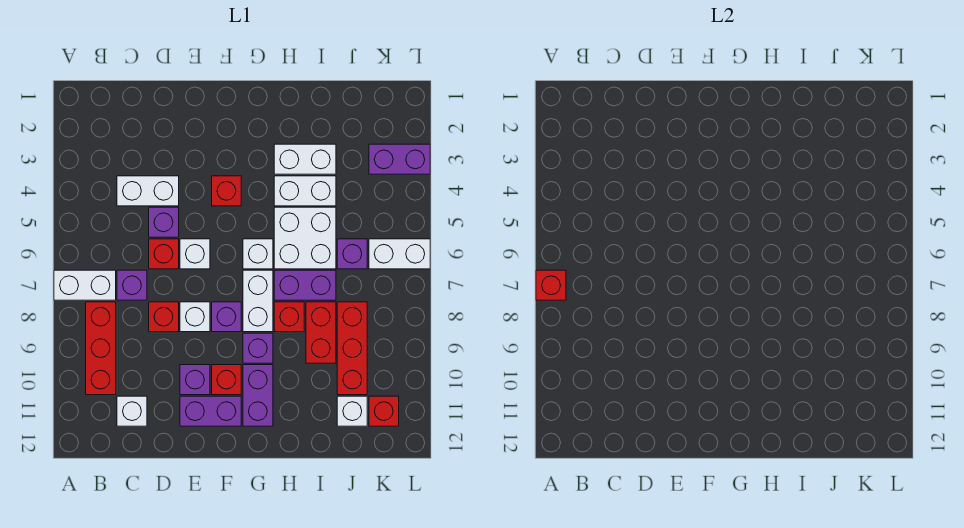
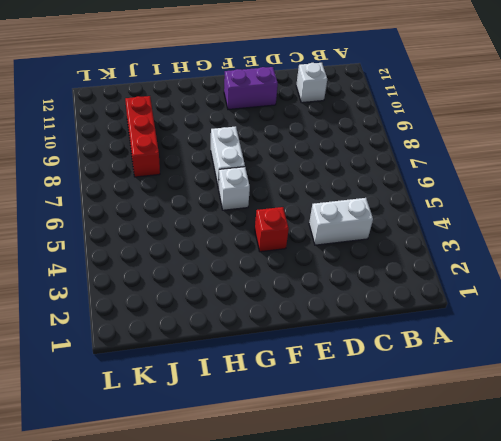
none -> white brick A7:B7 level 1
none -> red brick B8:B10 level 1
none -> purple brick C7 level 1
none -> purple brick D5 level 1

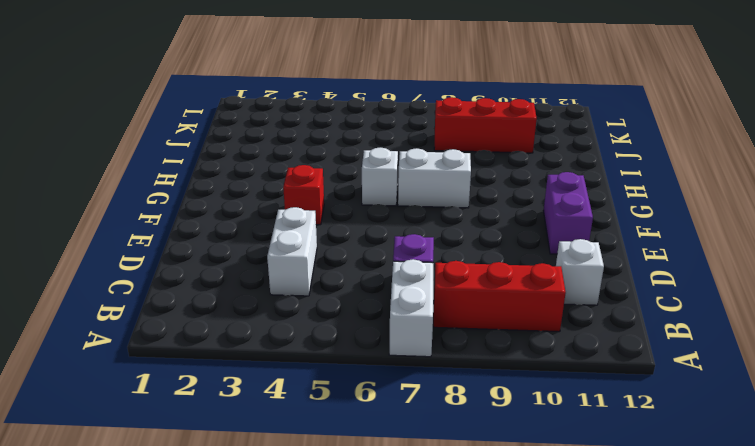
none -> purple brick D5 level 1
none -> red brick D6 level 1
none -> red brick D8 level 1
none -> white brick E6 level 1

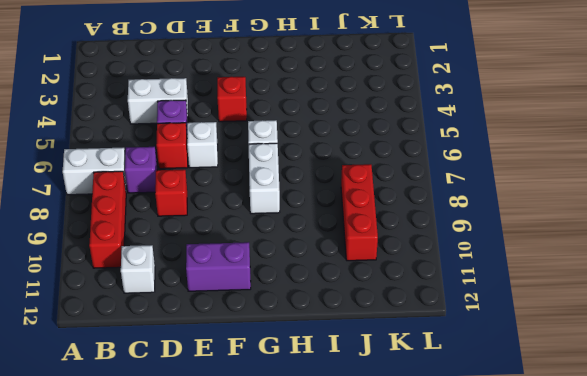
none -> white brick E8 level 1
none -> purple brick E10 level 1
none -> purple brick F8 level 1
none -> red brick F10 level 1

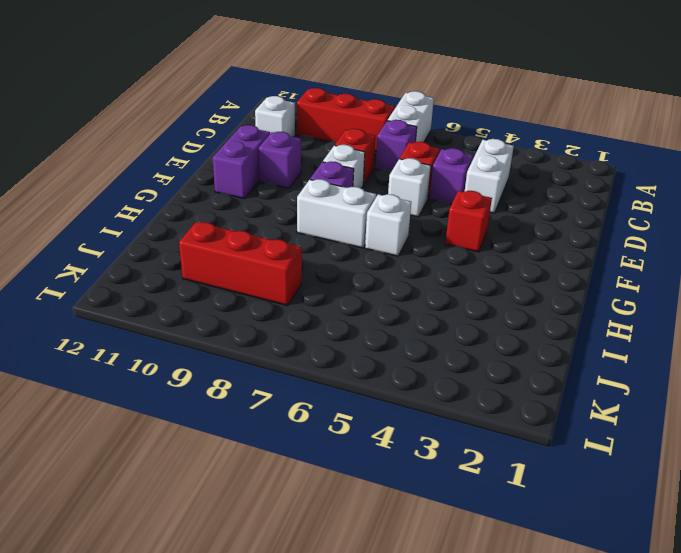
none -> red brick F10 level 1
none -> purple brick G9 level 1
none -> purple brick G10:G11 level 1
none -> white brick H3:I3 level 1

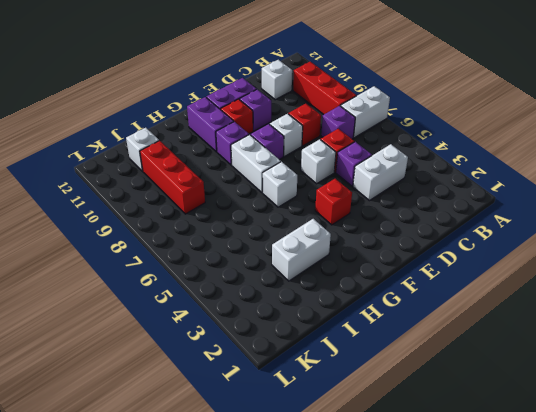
none -> white brick H4:I4 level 1
none -> white brick H5:I6 level 1
none -> purple brick H7:I7 level 1
none -> red brick H8 level 1

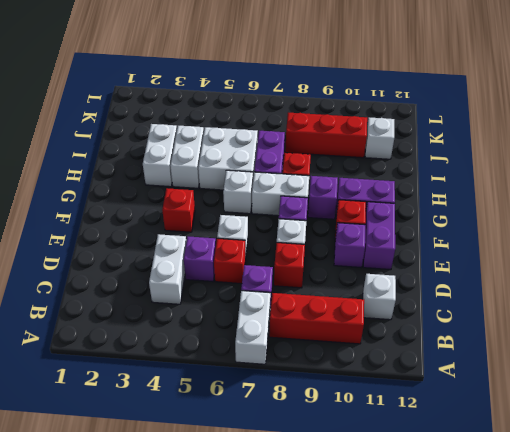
none -> red brick I8:I9 level 1
none -> purple brick J6 level 1
none -> purple brick K3:L3 level 1
none -> white brick K6:L6 level 1

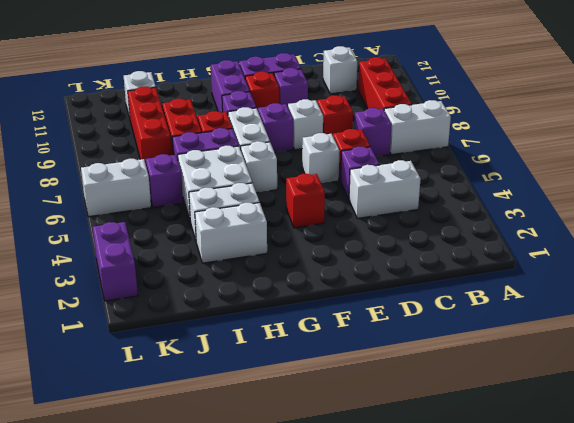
purple brick L2:L3 level 1 -> purple brick K3:L3 level 1
none -> red brick K11 level 1
none -> red brick A7 level 2

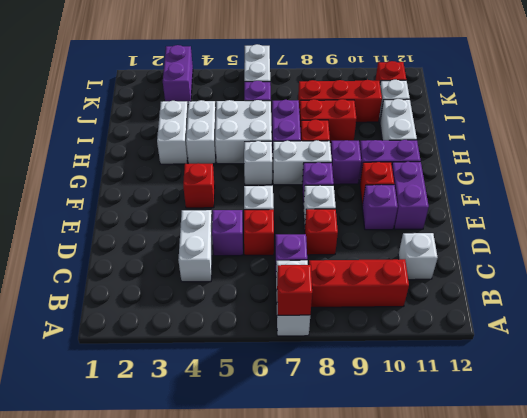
white brick H11:I11 level 1 -> none

